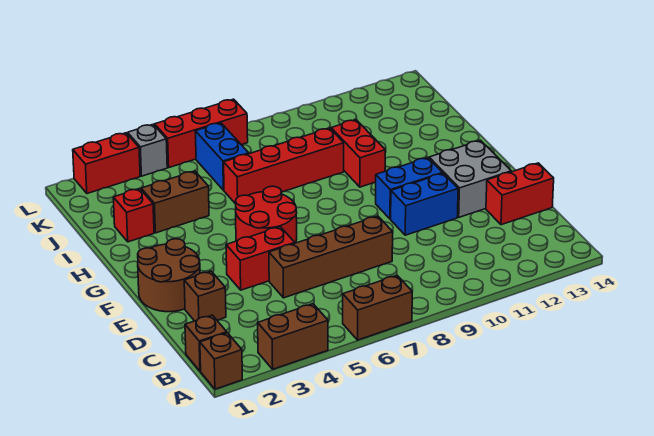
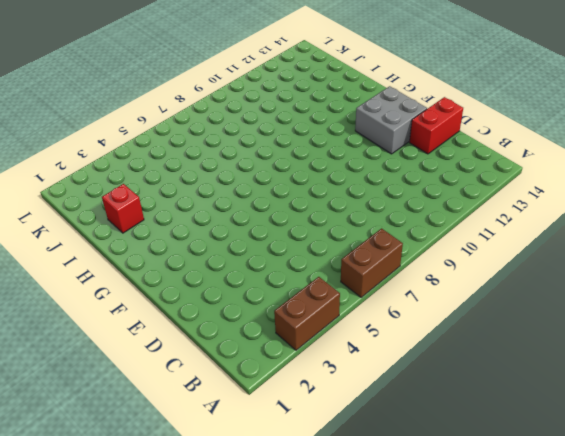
none -> brown brick A1 level 1
none -> brown brick B1 level 1
none -> brown brick D2 level 1

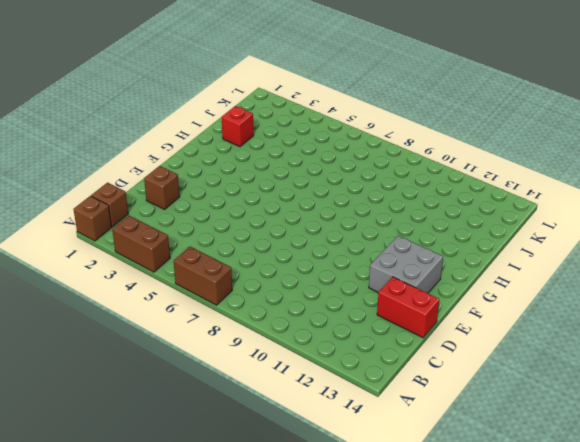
none -> brown brick D5:D8 level 1
none -> brown round brick E1:F2 level 1
none -> red brick E4:E5 level 1

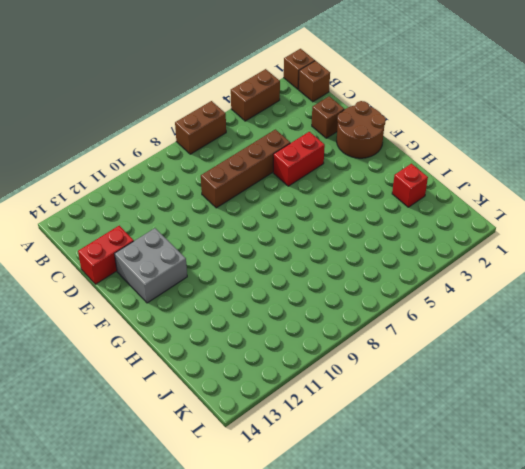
none -> blue brick E10:E11 level 1
none -> red round brick F5:G6 level 1
none -> blue brick F10:F11 level 1

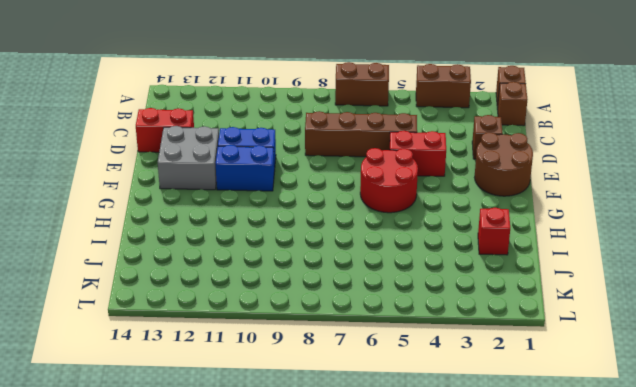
none -> red brick H10:I10 level 1
none -> brown brick I3:I4 level 1
none -> red brick I6:I9 level 1

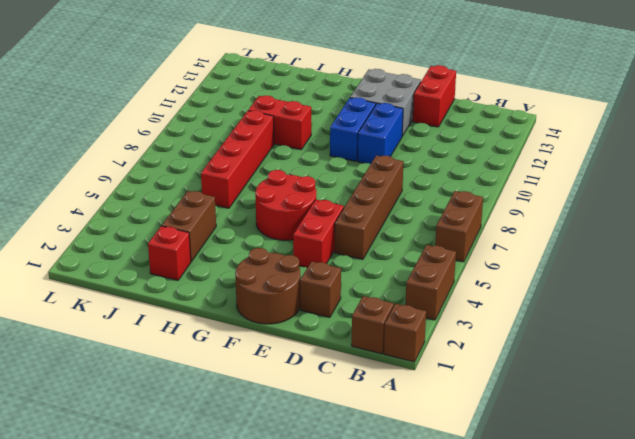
none -> blue brick J6:K6 level 1
none -> red brick L2:L3 level 1
none -> grey brick L4 level 1

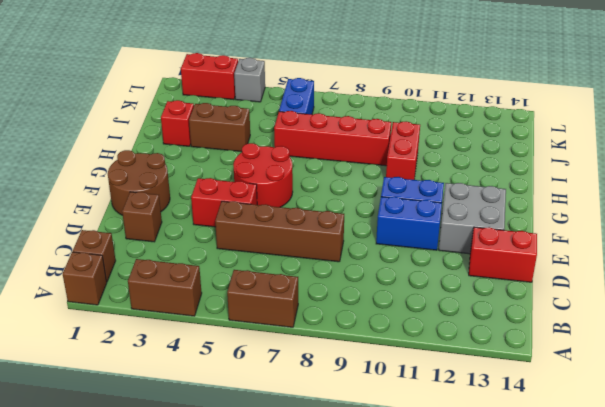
none -> red brick L5:L7 level 1

